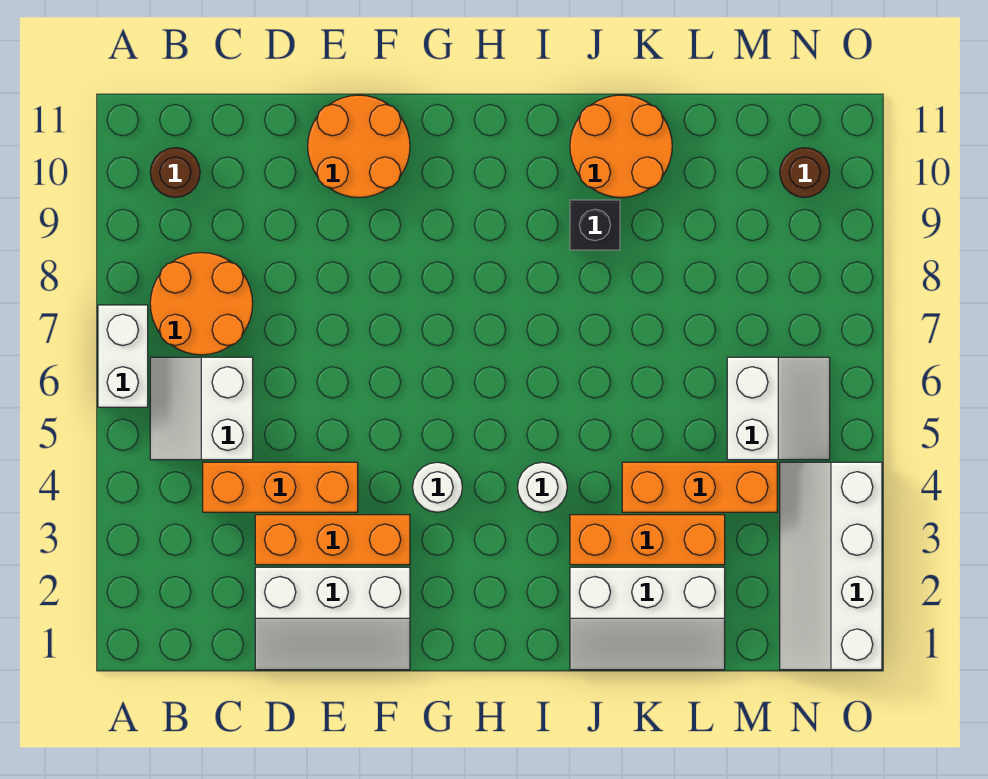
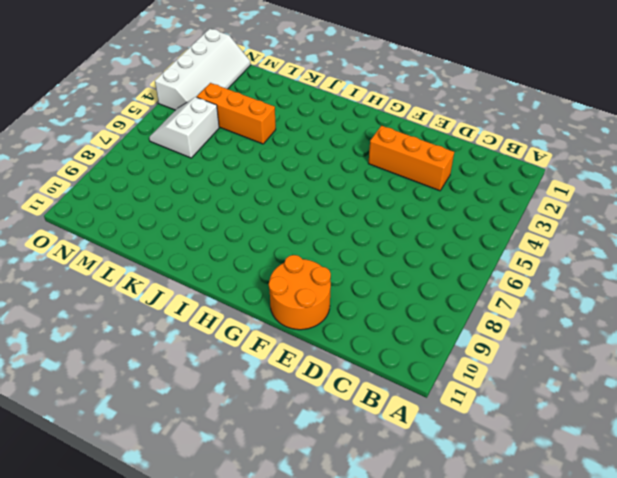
none -> white brick A6:A7 level 1
none -> white slope B5:C6 level 1 top C
none -> orange round brick B7:C8 level 1

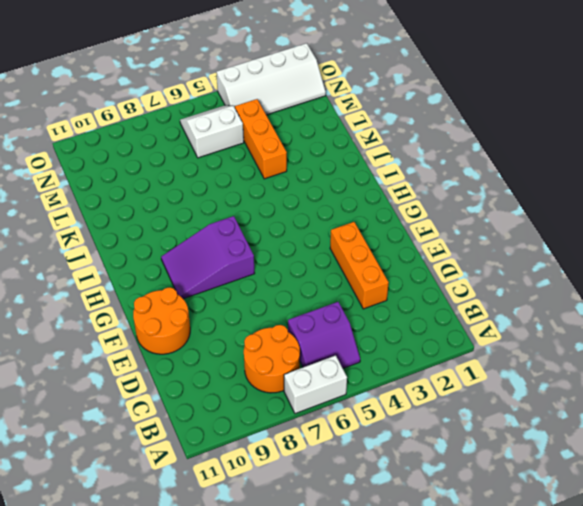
purple slope B5:C6 level 1 top C -> white slope B5:C6 level 1 top C
purple slope G7:H9 level 1 top 7 -> none
none -> brown round brick B10 level 1
none -> orange brick C4:E4 level 1
none -> white slope D1:F2 level 1 top 2

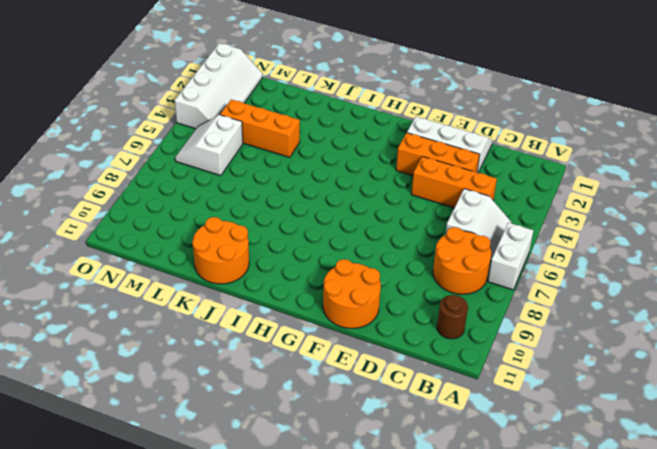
none -> white round brick G4 level 1
none -> white round brick I4 level 1
none -> white slope J1:L2 level 1 top 2

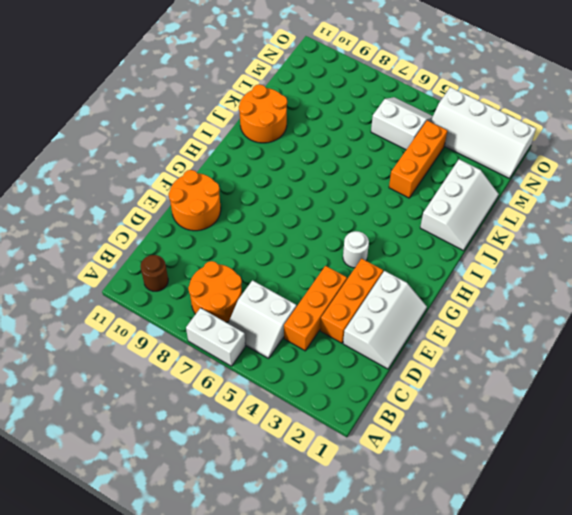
none -> white round brick I4 level 1
none -> orange brick J3:L3 level 1
none -> black brick J9 level 1

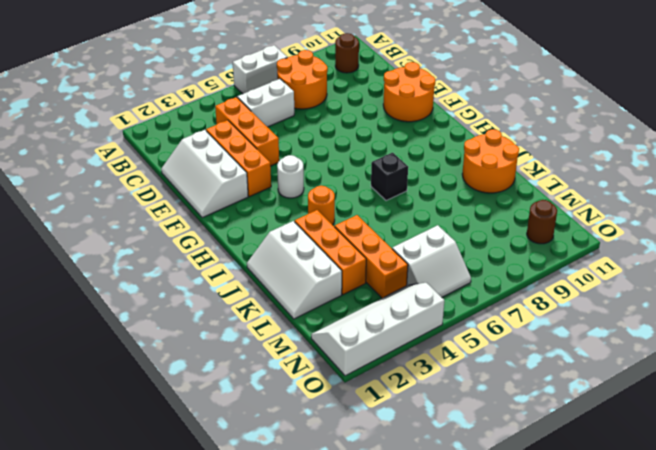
orange round brick I4 level 1 -> white round brick I4 level 1
black brick I7 level 1 -> black brick J9 level 1

